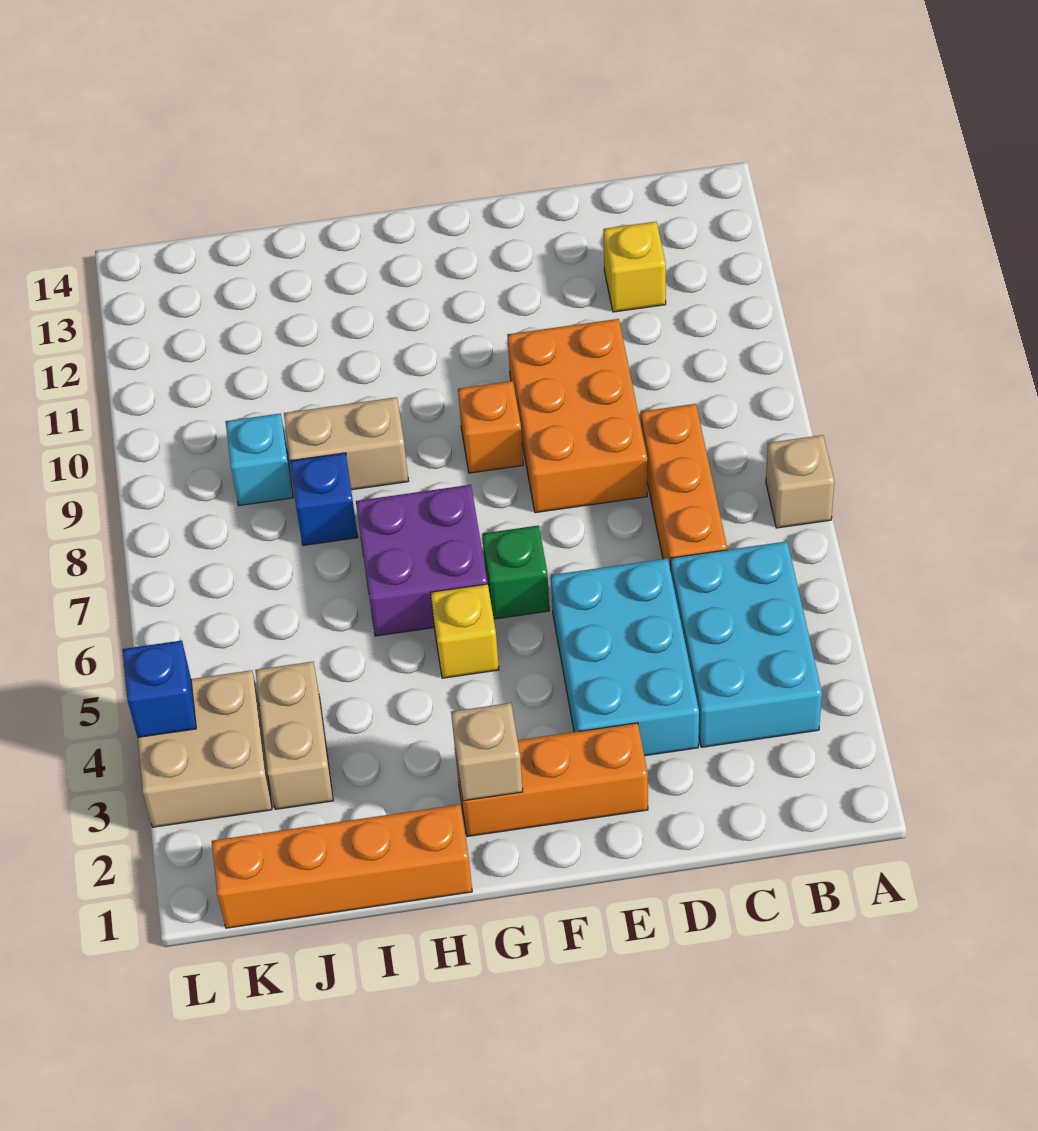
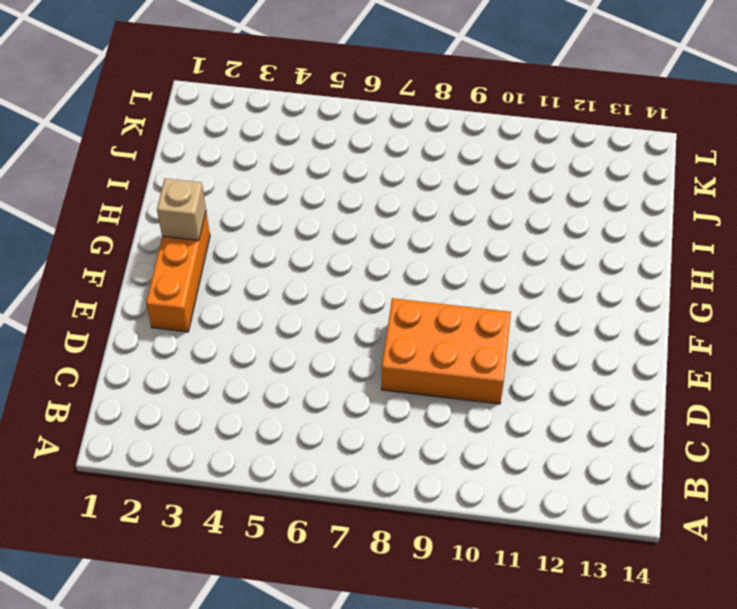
none -> tan brick A7 level 1
none -> cyan brick B3:C5 level 1
none -> orange brick C6:C8 level 1

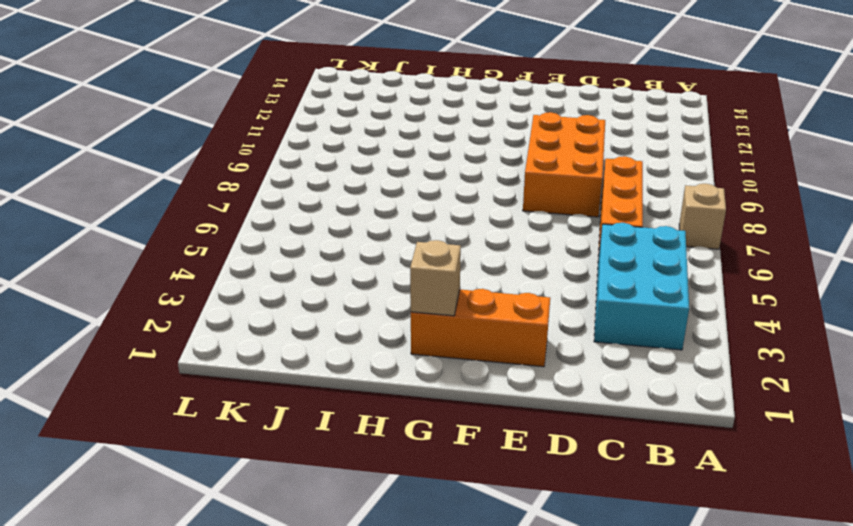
none -> yellow brick C12 level 1
none -> cyan brick D3:E5 level 1
none -> green brick F6 level 1

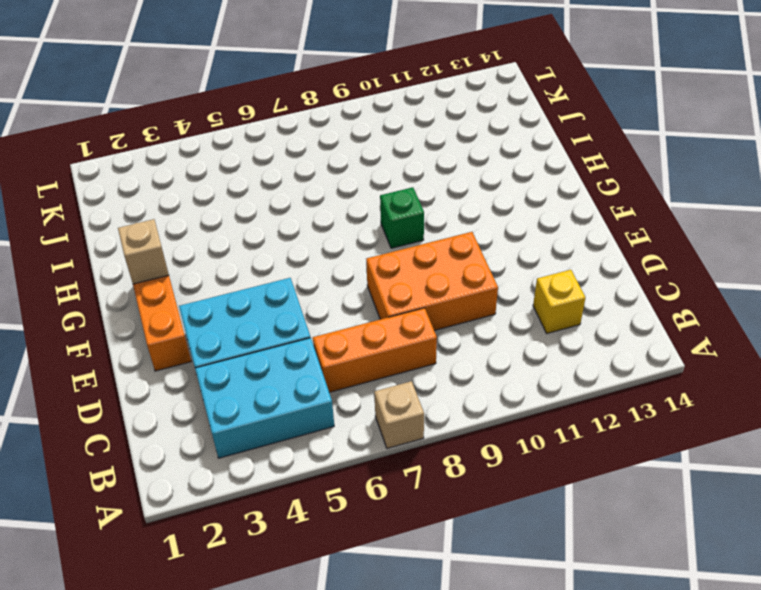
green brick G9 level 1 -> green brick F6 level 1
none -> orange brick F9 level 1
none -> yellow brick G5 level 1
none -> purple brick G6:H7 level 1

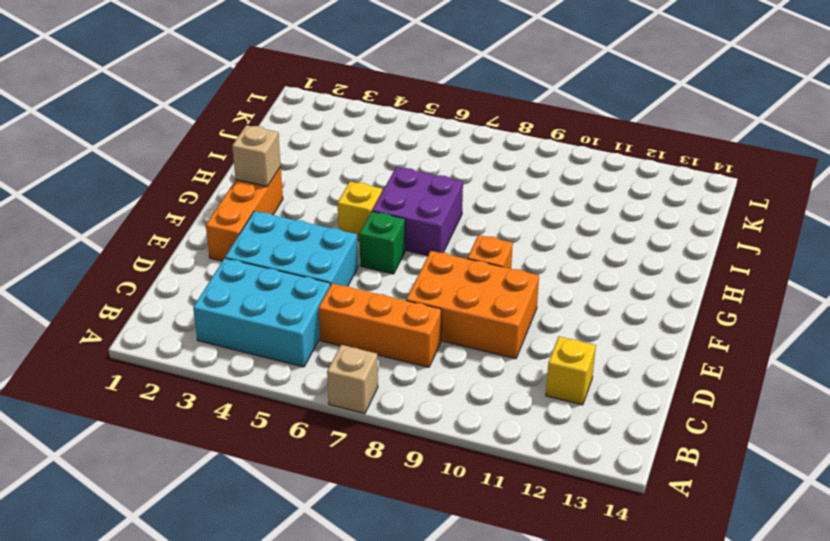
none -> orange brick H1:K1 level 1
none -> tan brick H9:I9 level 1
none -> blue brick I8 level 1

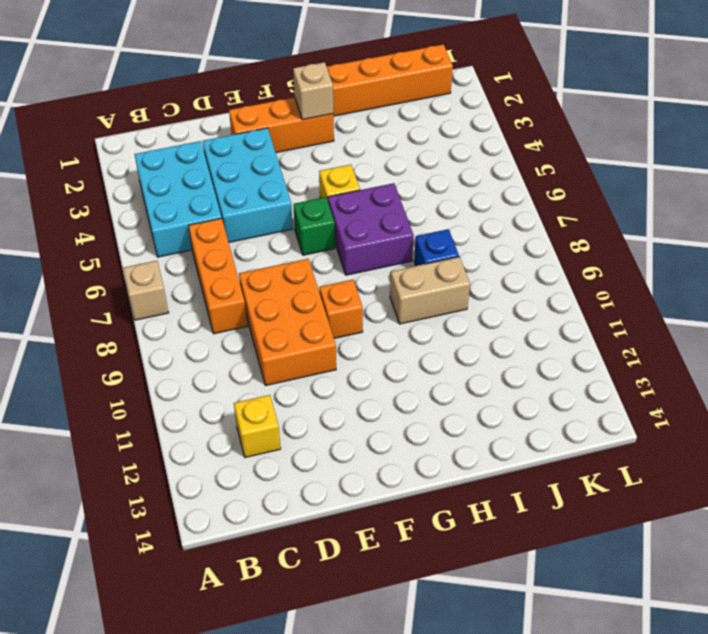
none -> tan brick J3:J4 level 1
none -> cyan brick J9 level 1
none -> tan brick K3:L4 level 1

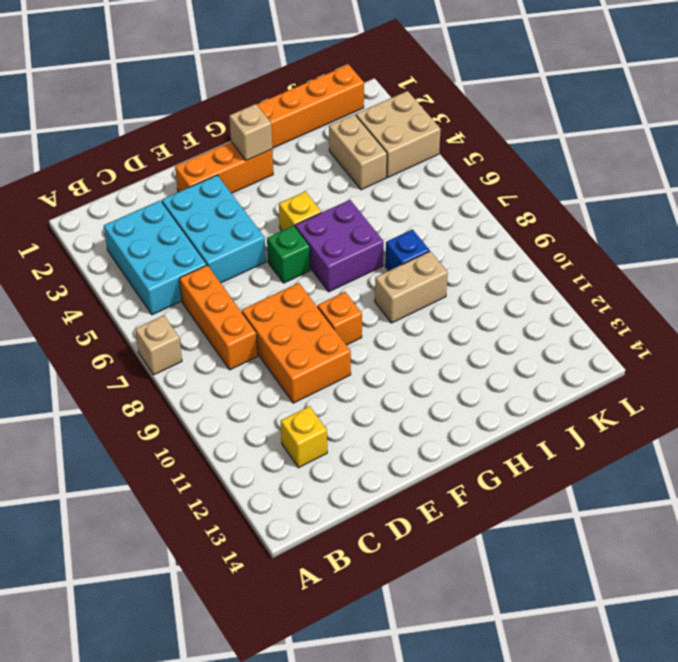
none -> cyan brick J9 level 1
none -> blue brick L4 level 2

